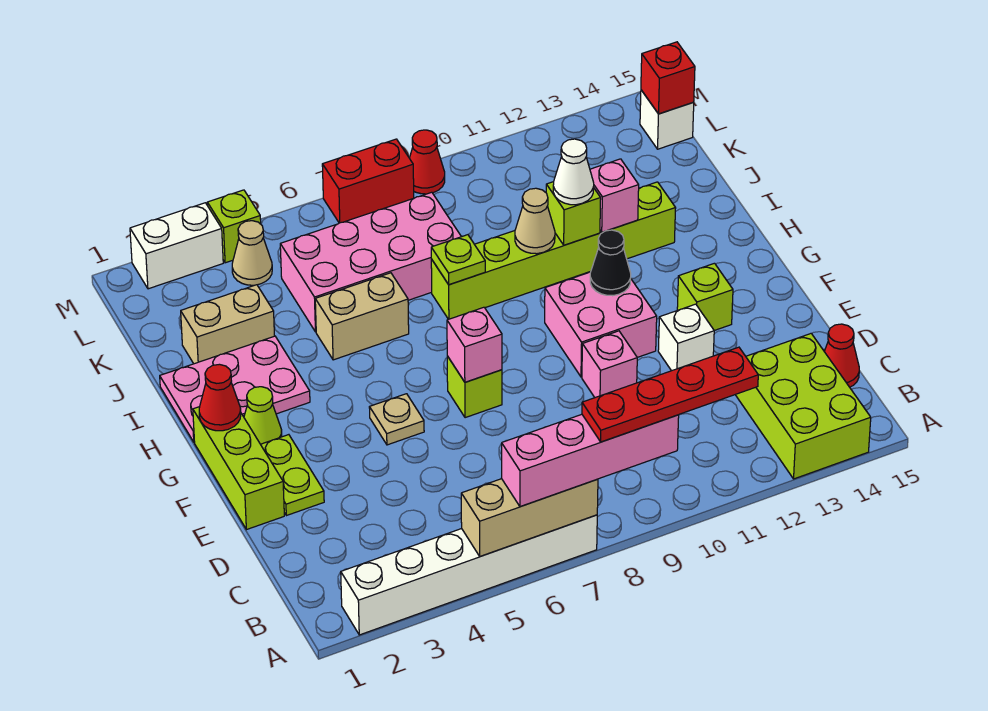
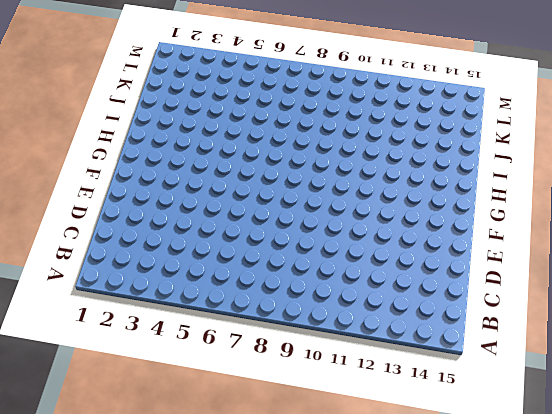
none -> white brick A2:A7 level 1
none -> lime brick A13:C14 level 1
none -> red cone C15 level 1
none -> lime brick E1:G1 level 1

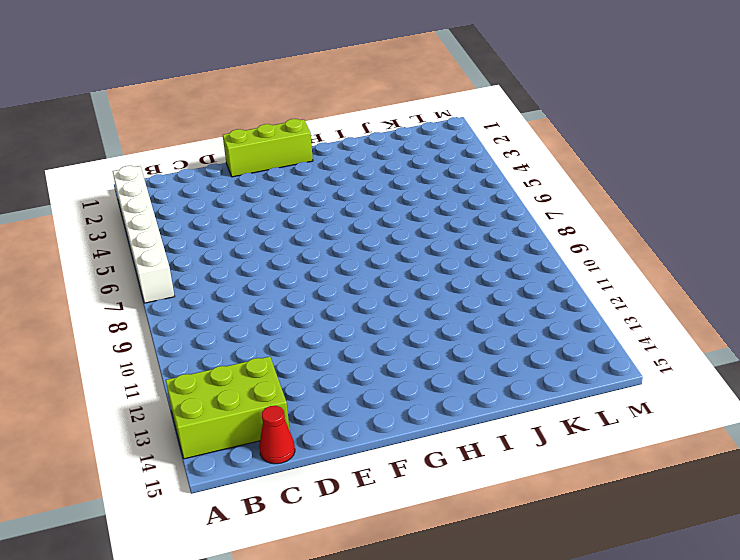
none -> lime plate E2:F2 level 1
none -> pink brick E10 level 1
none -> white brick E12 level 1
none -> tan plate F5 level 1

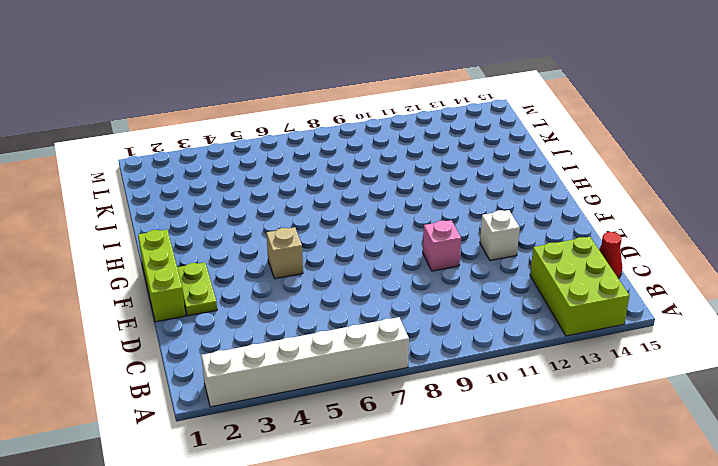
tan brick F5 level 1 -> tan plate F5 level 1
none -> lime brick F7 level 1
none -> pink brick F10:G11 level 1
none -> lime brick F13 level 1
none -> lime cone G2 level 1

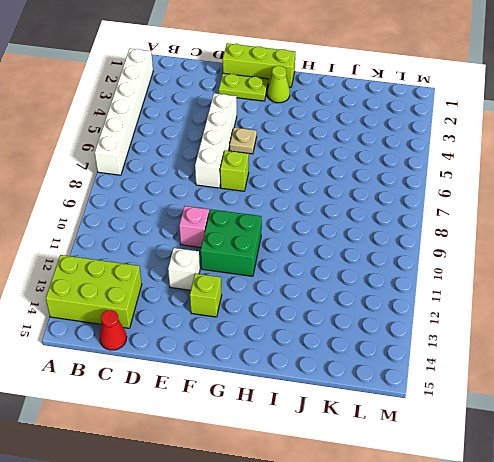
white brick E4:E7 level 1 -> none
green brick F10:G11 level 1 -> pink brick F10:G11 level 1
none -> pink plate H1:I3 level 1
none -> tan brick I5:I6 level 1
none -> lime brick I8:I13 level 1
none -> tan brick J2:J3 level 1

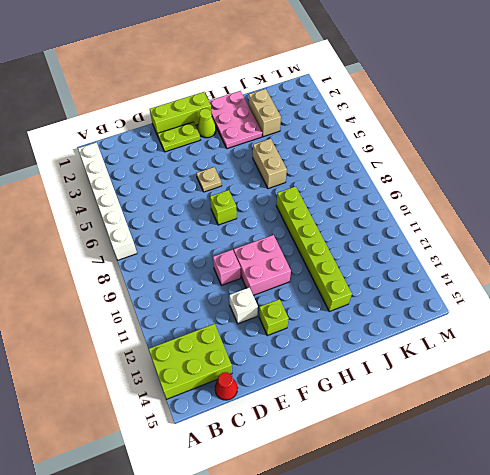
none -> pink brick J5:K8 level 1
none -> tan cone L4 level 1
none -> white brick L15 level 1
none -> white brick M2:M3 level 1

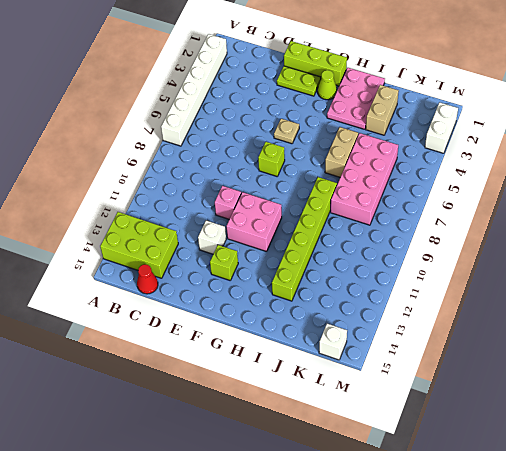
none -> tan cone L4 level 1
none -> lime brick M4 level 1
none -> red brick M7:M8 level 1
none -> red cone M9 level 1

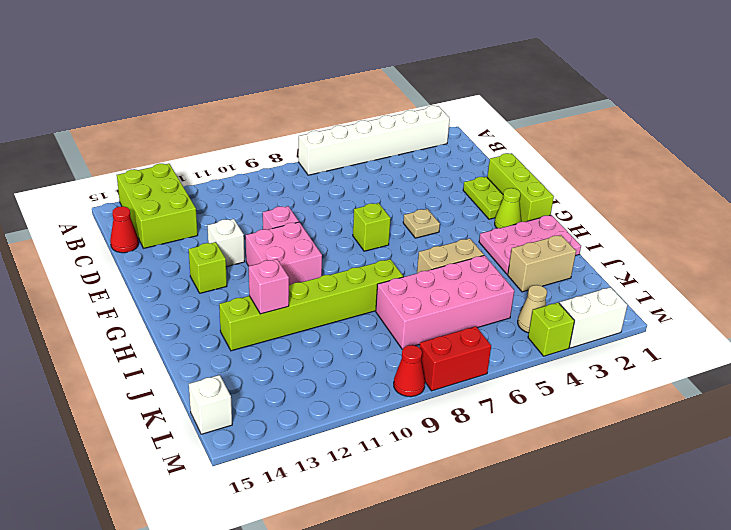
none -> tan brick A5:A7 level 2
none -> pink brick F7 level 2
none -> red cone G1 level 2
none -> black cone G11 level 2

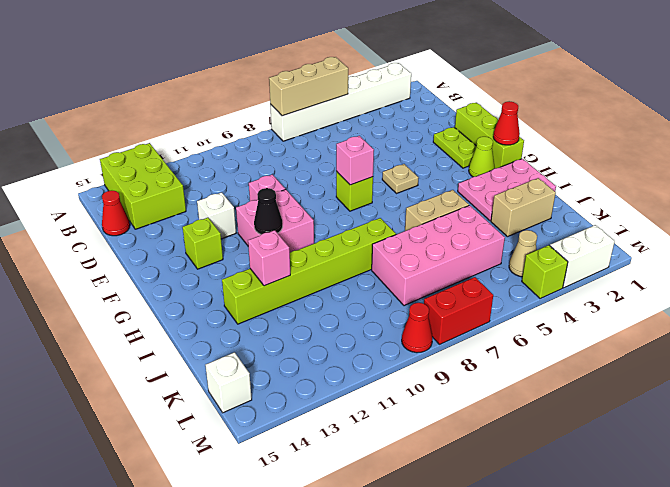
none -> lime plate I8 level 2
none -> tan cone I10 level 2
none -> lime brick I11 level 2
none -> red brick L15 level 2

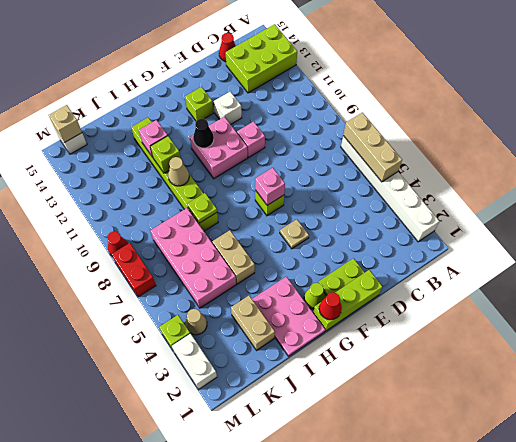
tan brick L15 level 2 -> red brick L15 level 2
none -> pink brick A6:A9 level 3
none -> white cone I11 level 3
none -> red plate A8:A11 level 4

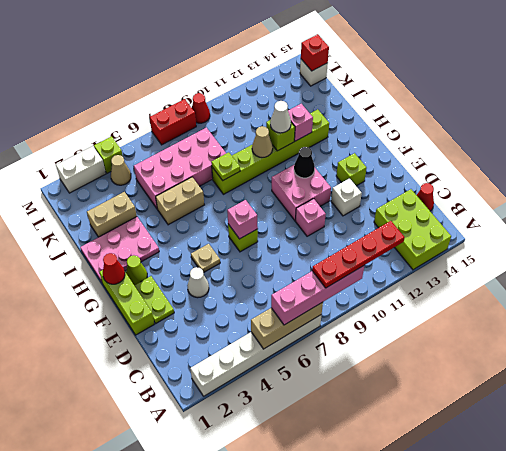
white cone E4 level 1 -> none

